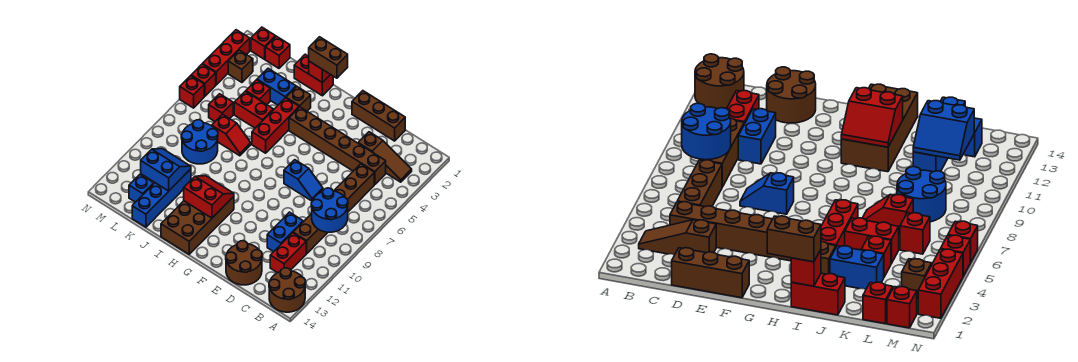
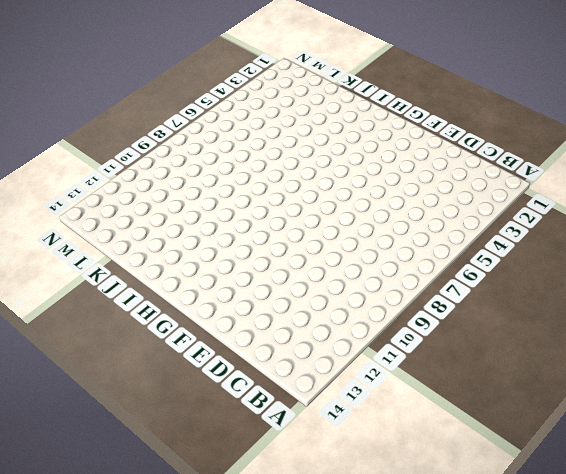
none -> brown round brick A13:B14 level 1
none -> brown slope B3:D3 level 1 top D
none -> brown brick C4:H4 level 1
none -> brown brick C5:C7 level 1

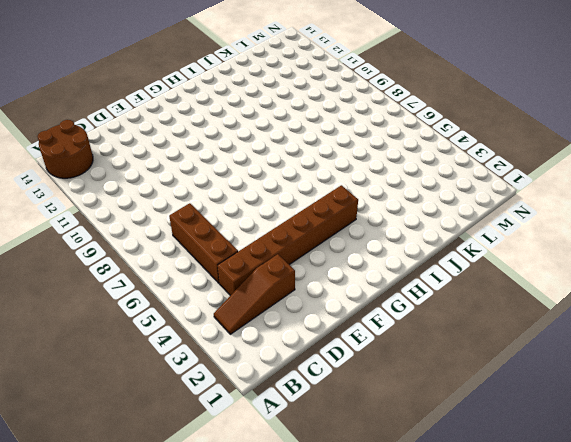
none -> brown brick C8:C10 level 1
none -> red brick C11:C12 level 1
none -> brown brick D1:F1 level 1
none -> blue brick D10:D11 level 1

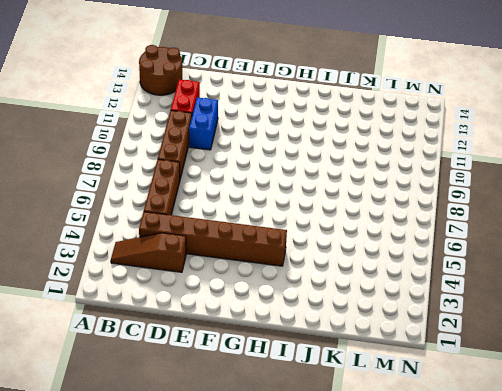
none -> brown brick D1:F1 level 1
none -> brown round brick D13:E14 level 1
none -> blue slope E7:F7 level 1 top F
none -> brown brick H11:I14 level 1

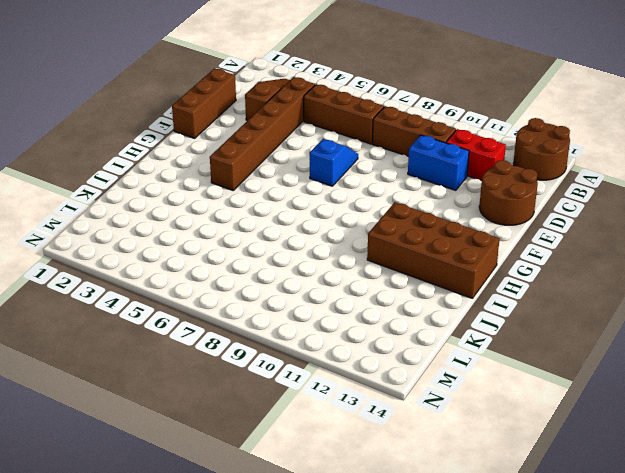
none -> red brick I1:J1 level 1
none -> brown brick I3 level 1
none -> red brick I4:I6 level 1
none -> blue brick J3:K3 level 1

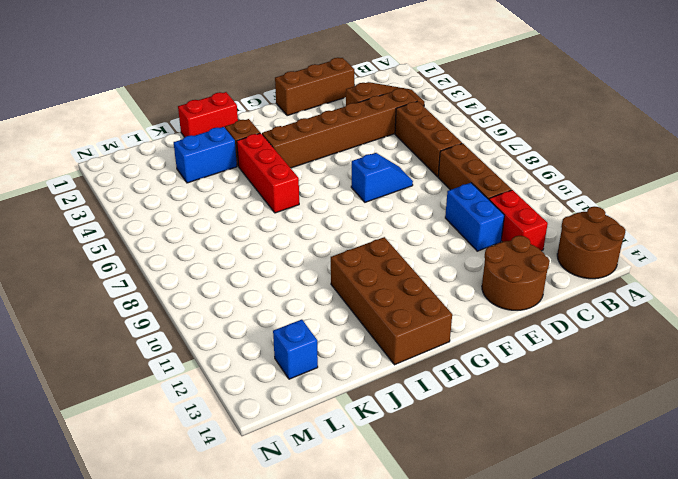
none -> red brick J5:K5 level 1
none -> red slope J7:K7 level 1 top K
none -> red brick K4 level 1
none -> blue round brick K8:L9 level 1

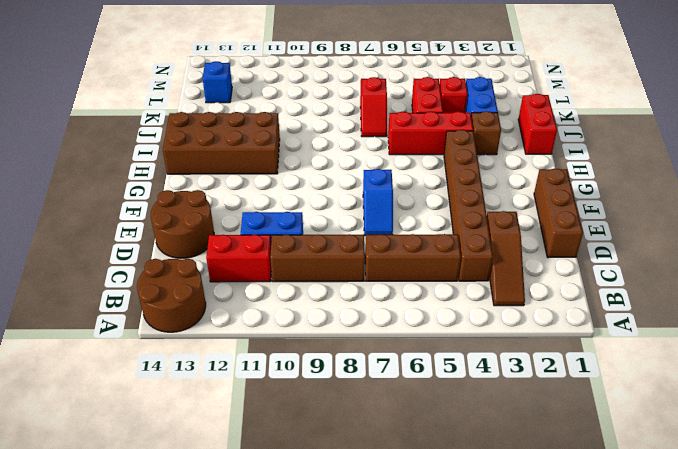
none -> blue round brick K8:L9 level 1
none -> blue brick K11:K14 level 1
none -> red brick L1 level 1
none -> red brick L6 level 1

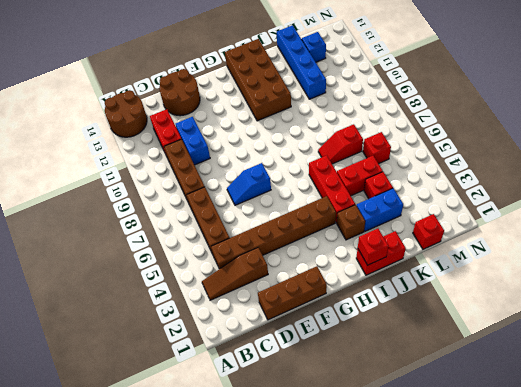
none -> blue round brick K8:L9 level 1
none -> red brick M1 level 1
none -> brown brick M3 level 1
none -> red brick N2:N4 level 1

